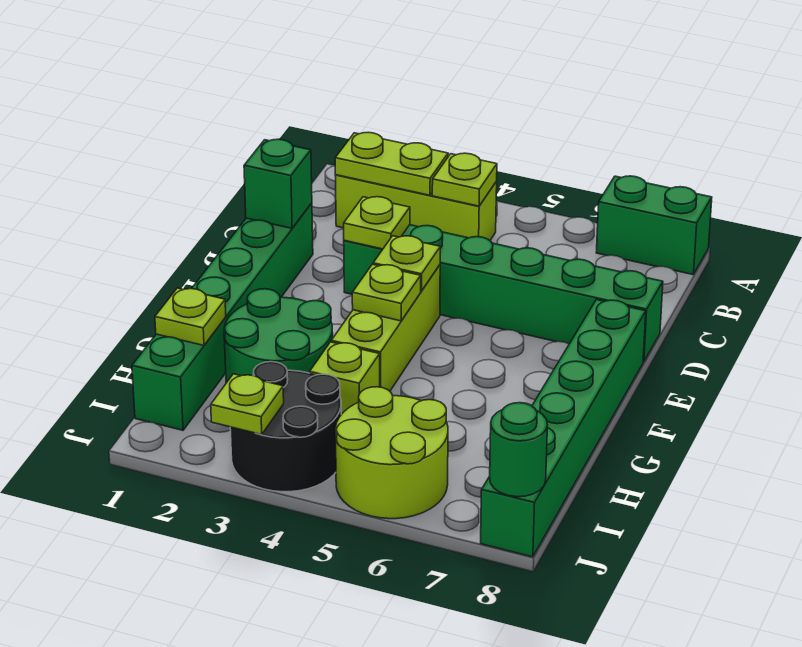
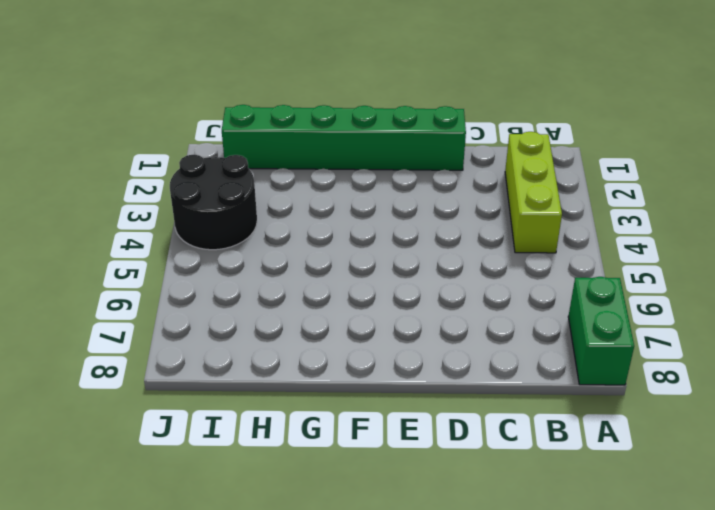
none -> green brick D3:D8 level 1
none -> lime brick E4:G4 level 1
none -> green brick E8:J8 level 1

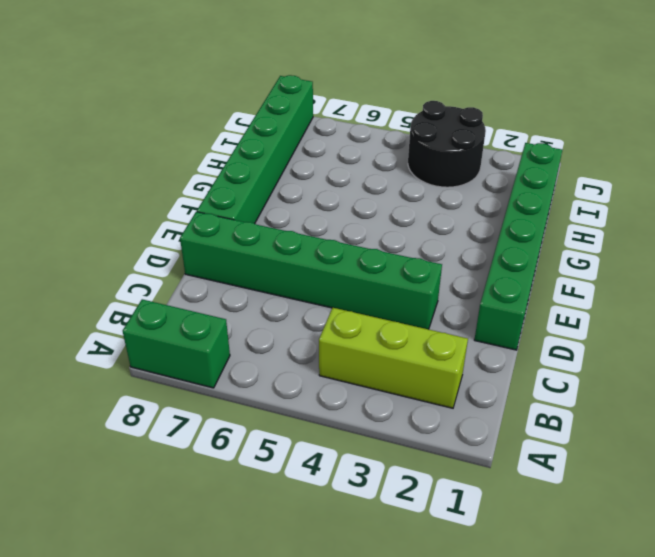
none -> lime brick E4:G4 level 1
none -> green round brick G2:H3 level 1
none -> lime brick H4 level 1

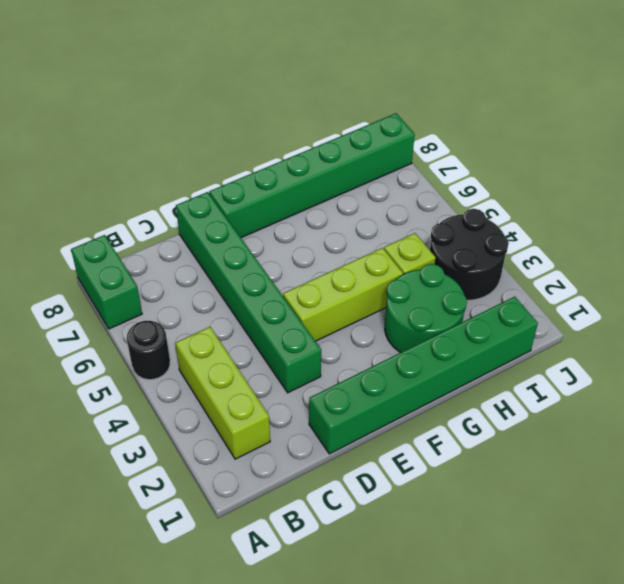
black round brick A5 level 1 -> none
none -> lime round brick I5:J6 level 1
none -> lime plate B2:B3 level 2
none -> lime plate B4 level 2

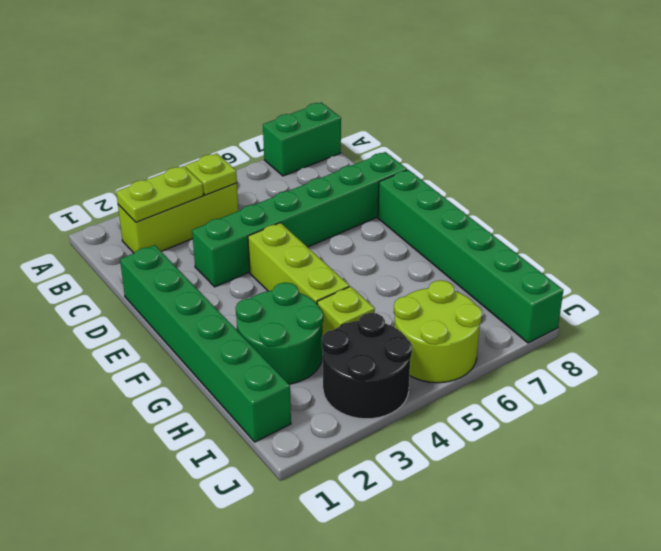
none -> green brick D1 level 2
none -> lime plate D3 level 2
none -> lime plate E4 level 2

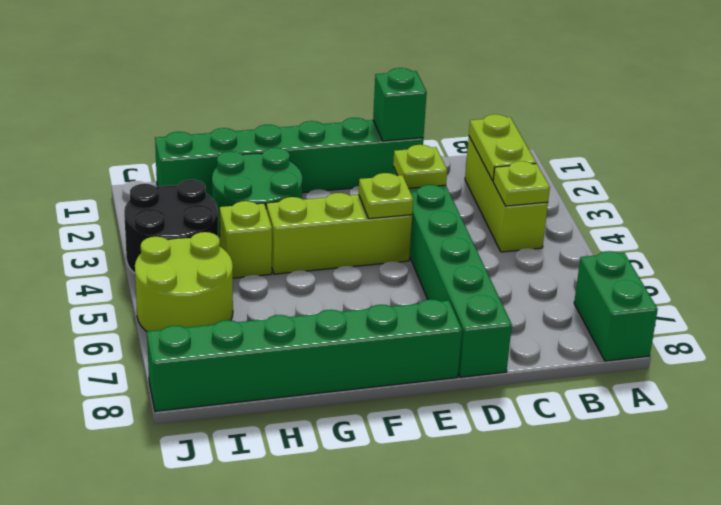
none -> lime plate F4 level 2
none -> lime plate H1 level 2
none -> lime plate J3 level 2

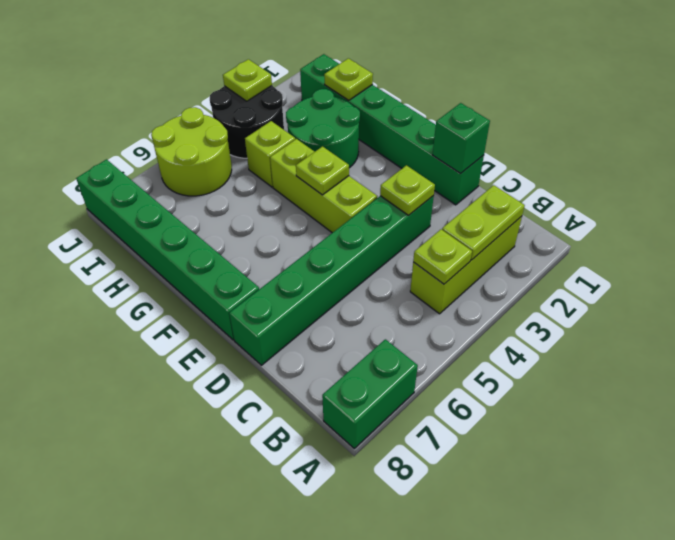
none -> lime plate E4 level 2
none -> green round brick J8 level 2

